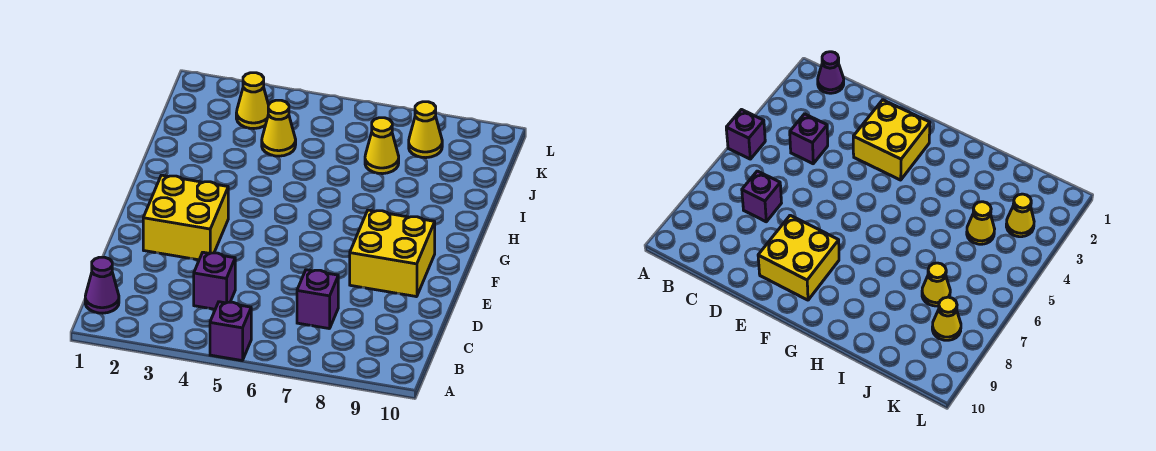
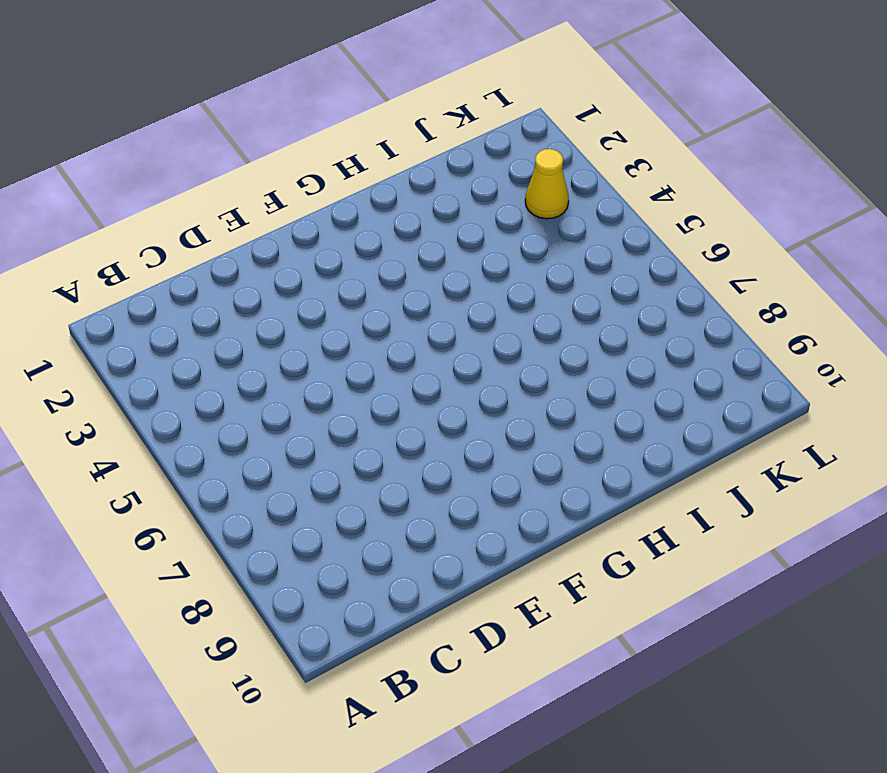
none -> purple brick A5 level 1
none -> purple cone B1 level 1

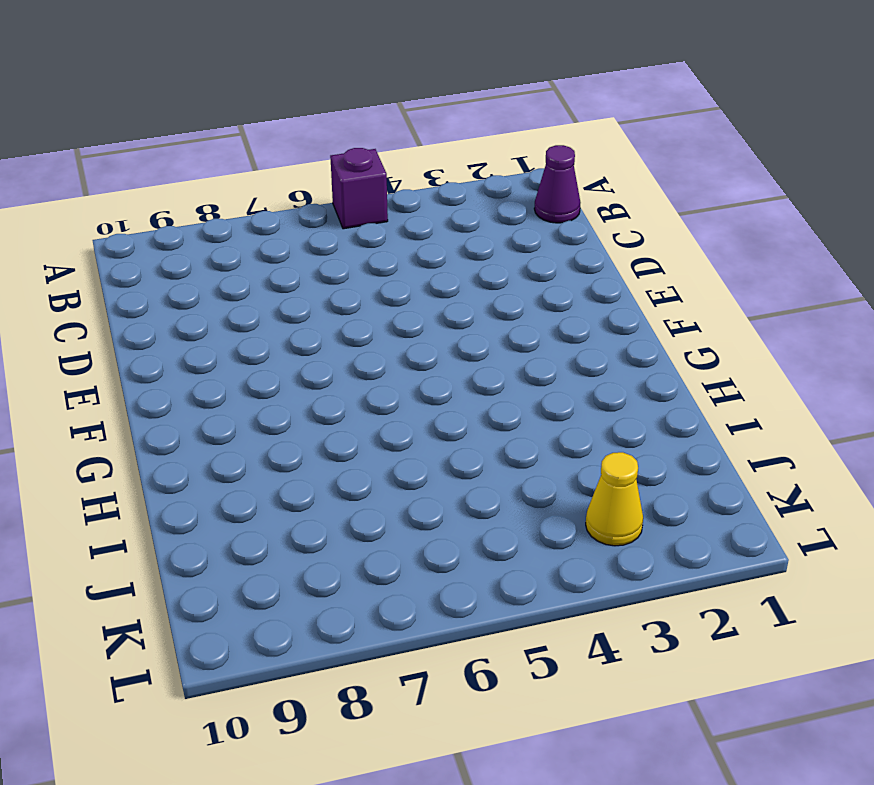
none -> purple brick C4 level 1
none -> purple brick C7 level 1

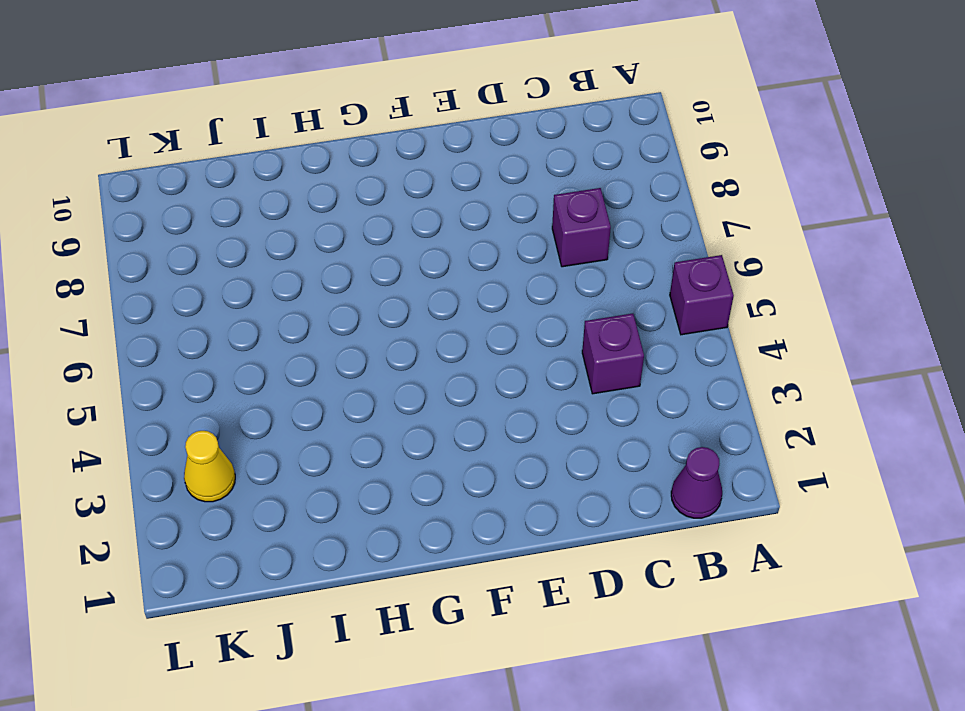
none -> yellow brick E2:F3 level 1
none -> yellow brick E8:F9 level 1

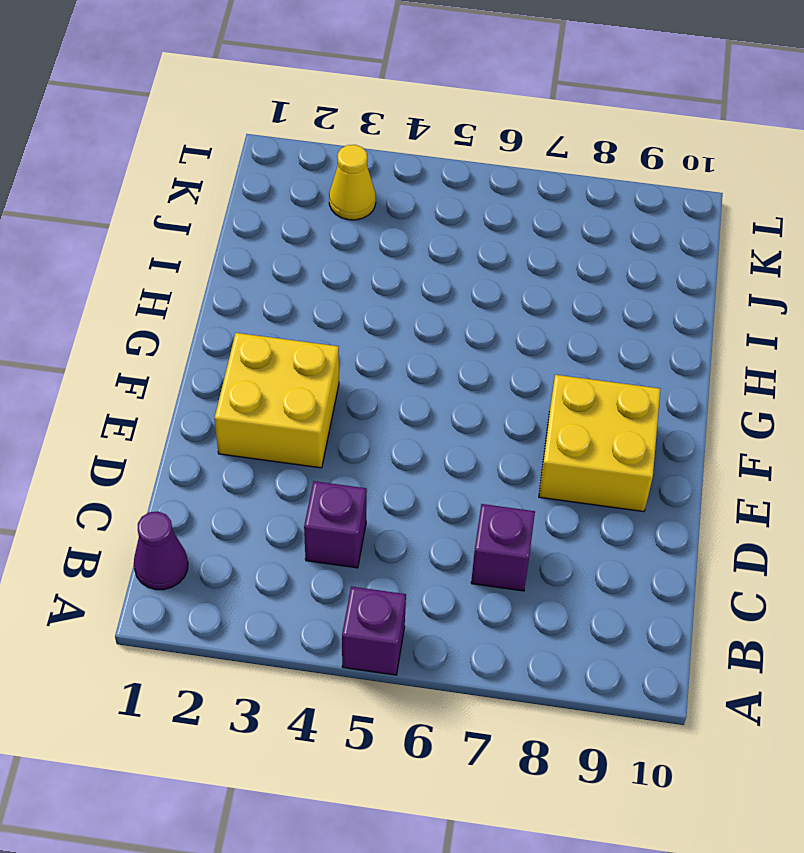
none -> yellow cone J4 level 1
none -> yellow cone J7 level 1

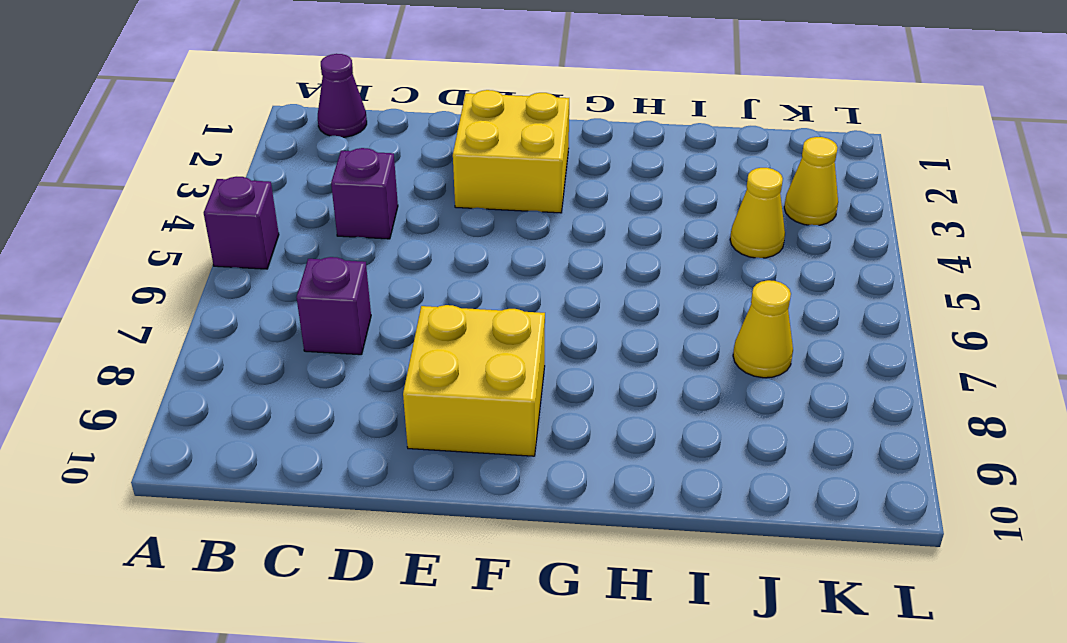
none -> yellow cone K8 level 1

